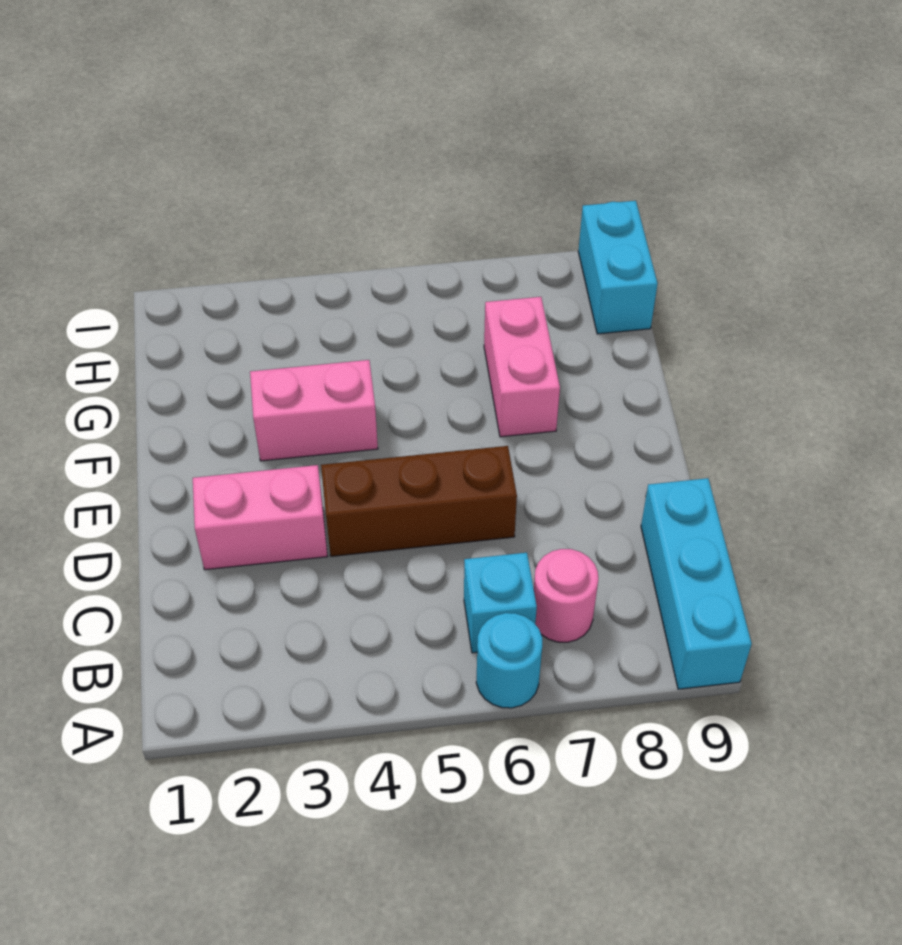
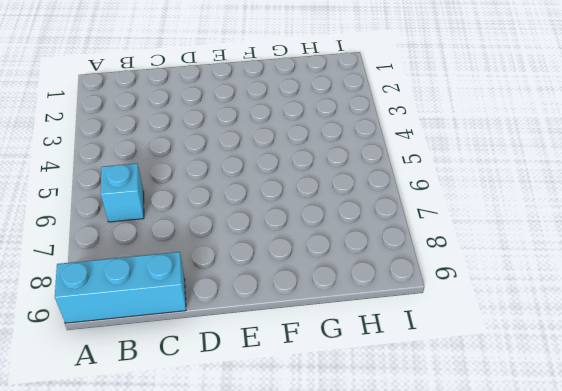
none -> cyan round brick A6 level 1
none -> pink round brick B7 level 1

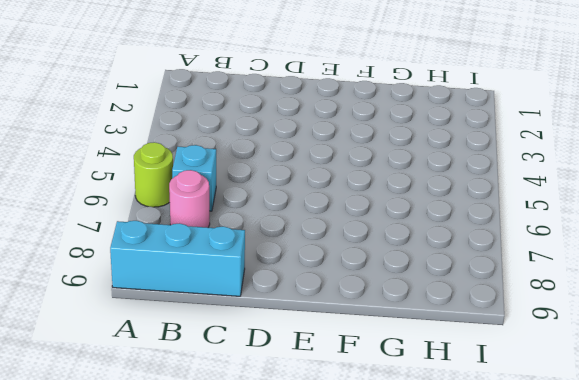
lime round brick A6 level 1 -> cyan round brick A6 level 1
none -> pink brick D2:D3 level 1
none -> brown brick D4:D6 level 1

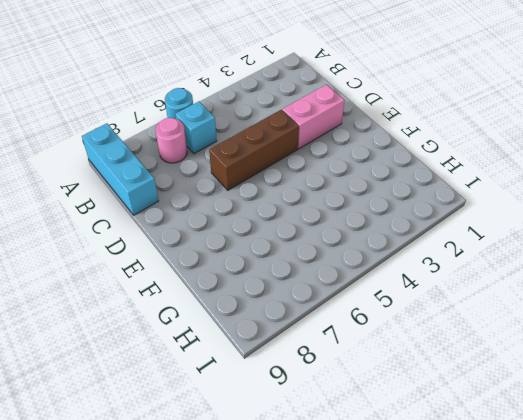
none -> pink brick F3:F4 level 1
none -> pink brick F7:G7 level 1

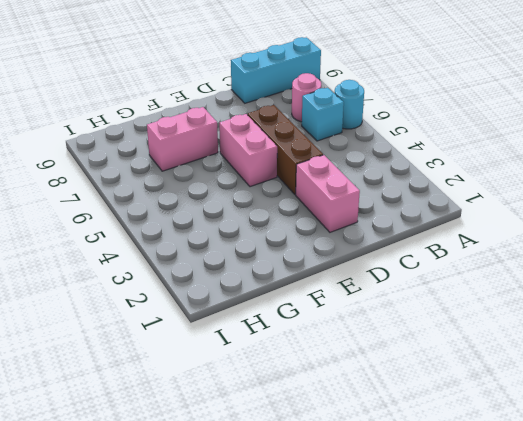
pink brick E5:E6 level 1 -> pink brick F3:F4 level 1
none -> cyan brick H9:I9 level 1

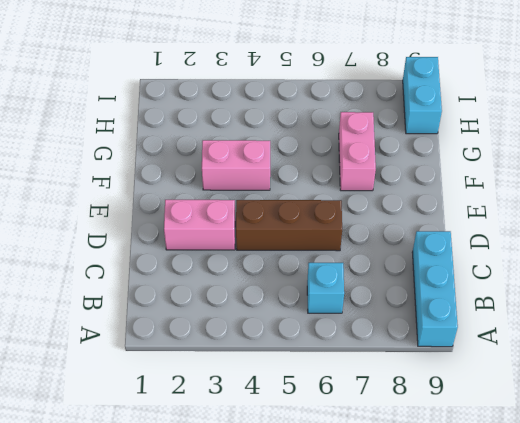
none -> cyan round brick A6 level 1
none -> pink round brick B7 level 1

